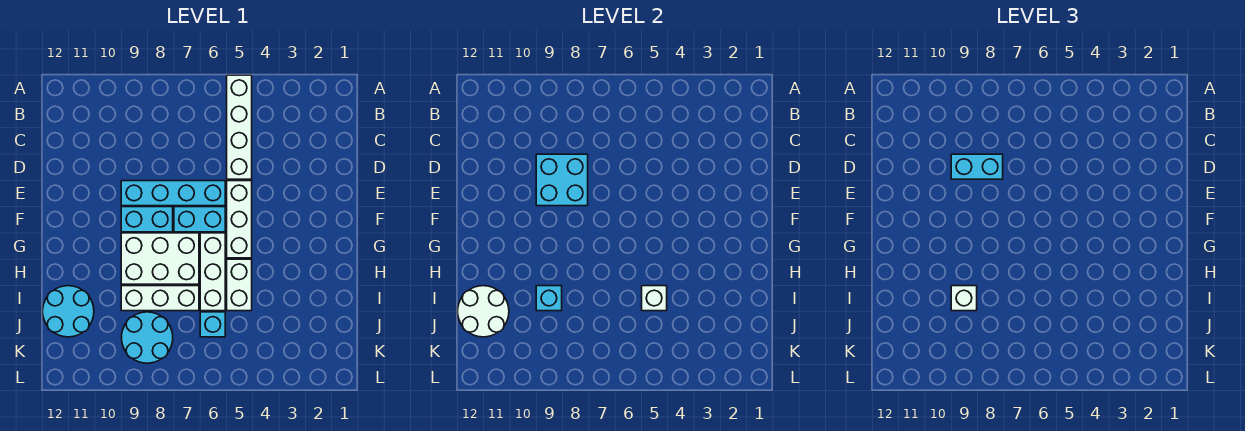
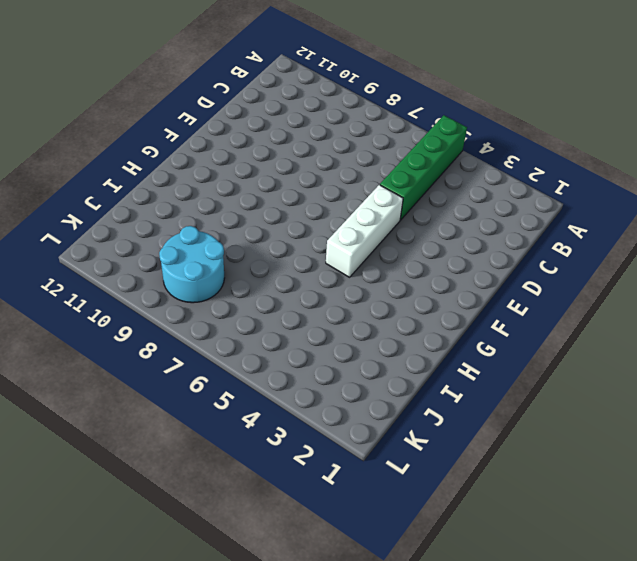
green brick A5:D5 level 1 -> white brick A5:D5 level 1
none -> cyan brick E6:E9 level 1
none -> cyan brick F6:F7 level 1
none -> cyan brick F8:F9 level 1

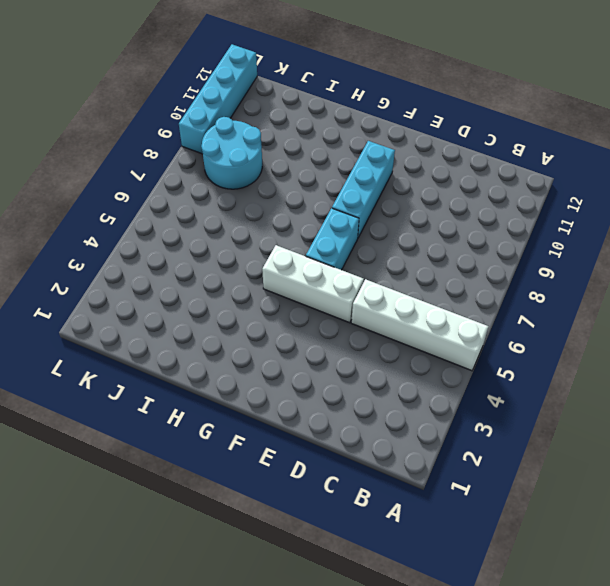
cyan brick F8:F10 level 1 -> cyan brick F8:F9 level 1
cyan brick L9:L12 level 1 -> cyan brick E6:E9 level 1
none -> white brick G6:I6 level 1
none -> white brick G7:H9 level 1
none -> white brick H5:I5 level 1

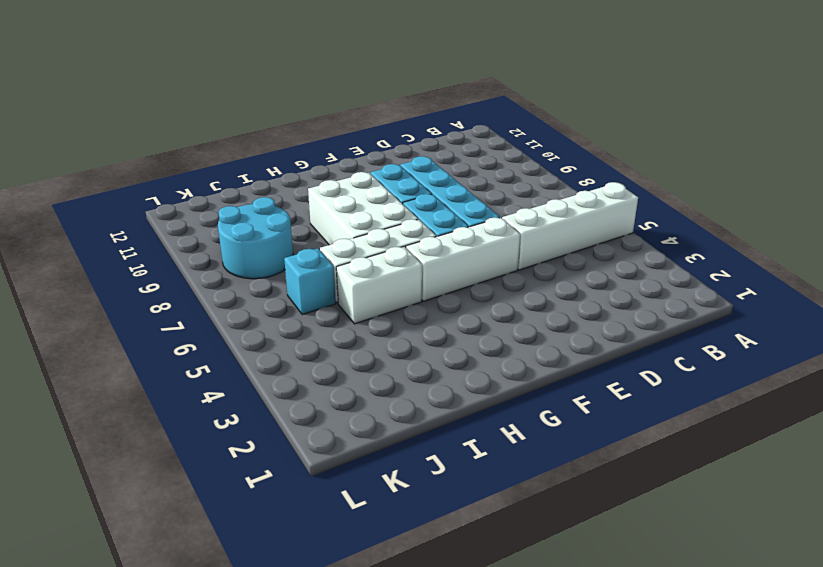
none -> white brick I7:I9 level 1
none -> cyan round brick I11:J12 level 1
none -> cyan brick D8:E9 level 2

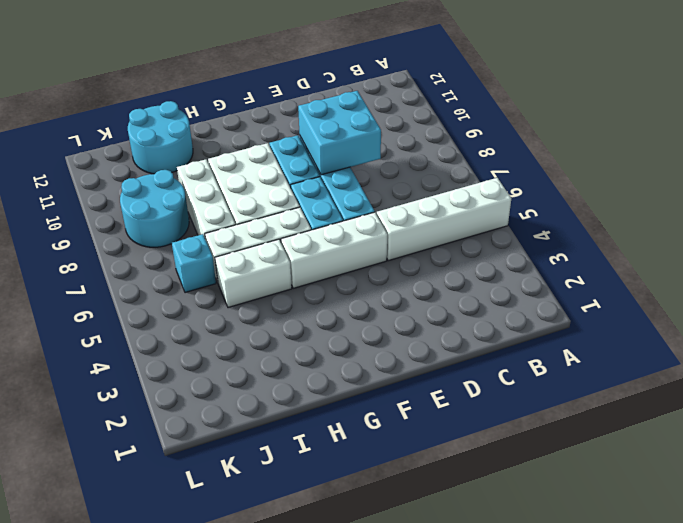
none -> white brick I5 level 2
none -> cyan brick I9 level 2
none -> white round brick I11:J12 level 2

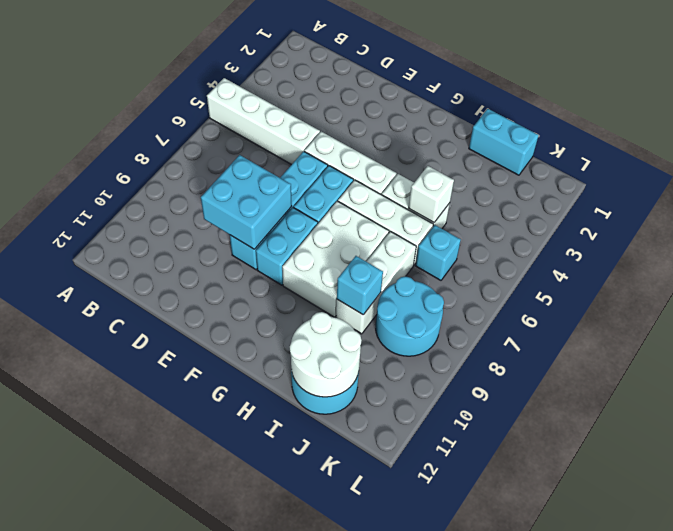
cyan brick I1:J1 level 1 -> cyan brick D8:D9 level 3
none -> white brick I9 level 3

